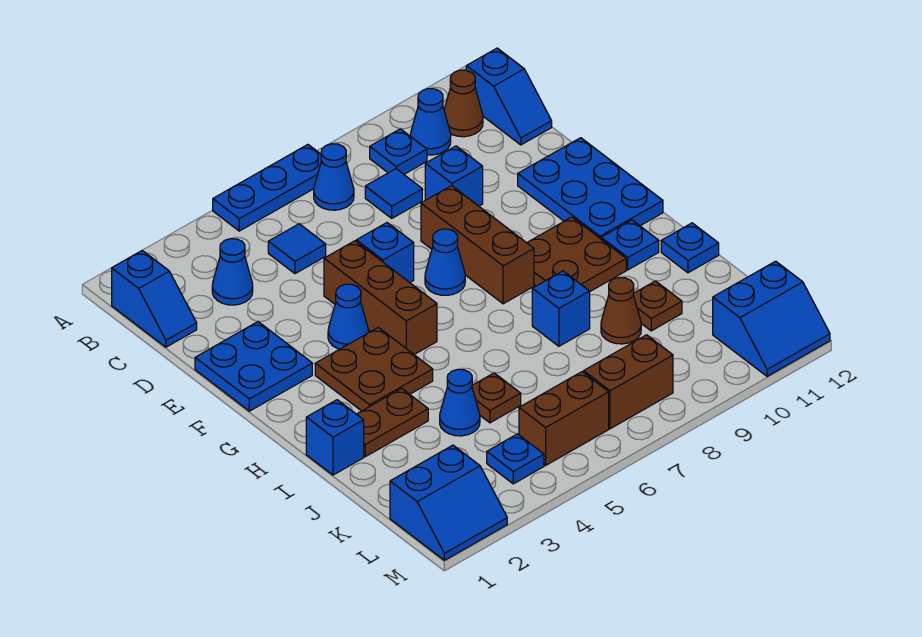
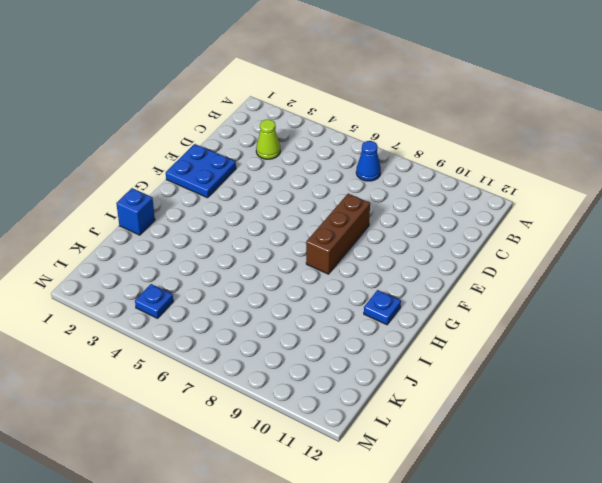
lime cone C3 level 1 -> blue cone C3 level 1
none -> blue plate A5:A7 level 1
none -> blue slope B1:C1 level 1 top B
none -> blue plate B9 level 1
none -> blue cone B10 level 1

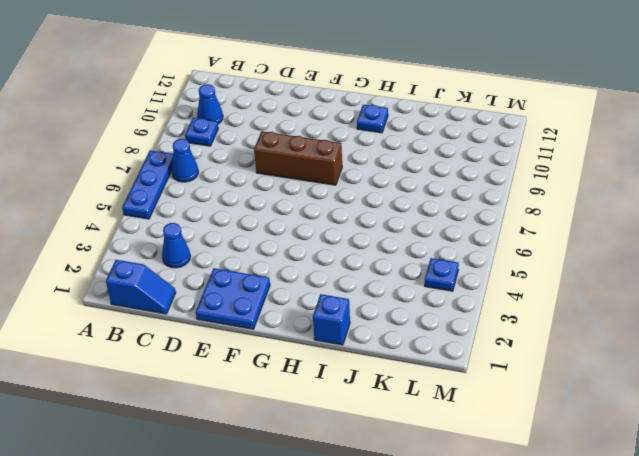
none -> brown cone B11 level 1
none -> blue slope B12:C12 level 1 top B
none -> blue tile C5 level 1
none -> blue tile C8 level 1

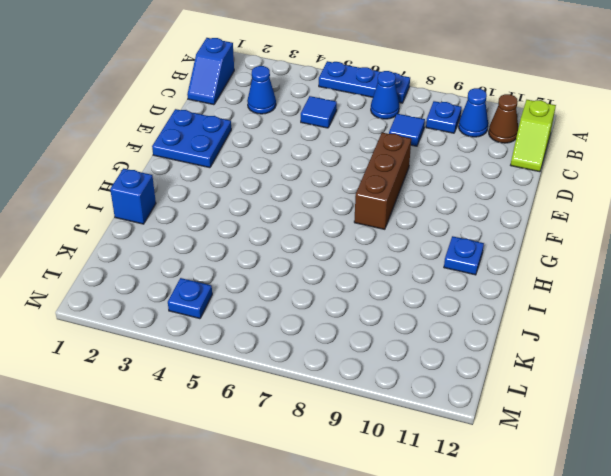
lime slope B12:C12 level 1 top B -> blue slope B12:C12 level 1 top B
none -> blue brick D9 level 1
none -> brown brick E5:G5 level 1
none -> blue brick E6 level 1
none -> blue plate E11:G12 level 1

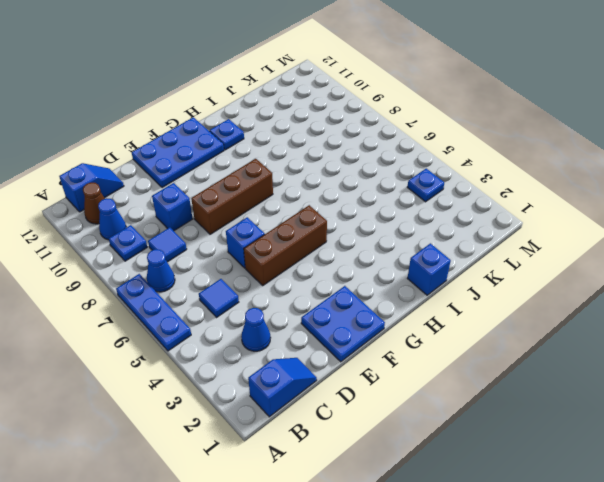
none -> blue cone F4 level 1
none -> blue cone F7 level 1
none -> brown plate G3:H4 level 1
none -> brown plate G9:H10 level 1

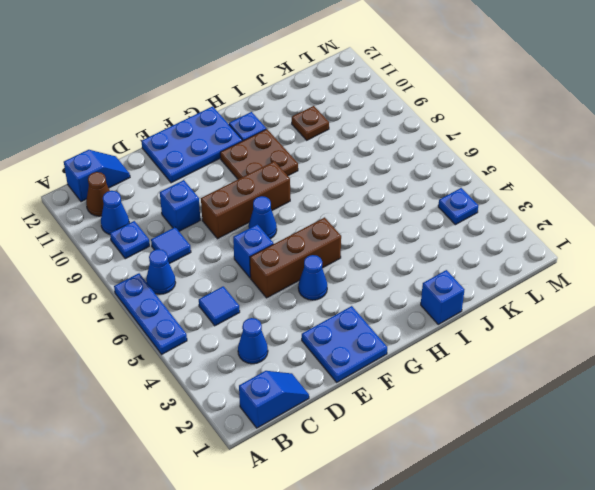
none -> brown plate G3:H4 level 1
none -> brown plate I2:I3 level 1
none -> blue brick I8 level 1
none -> blue plate I12 level 1

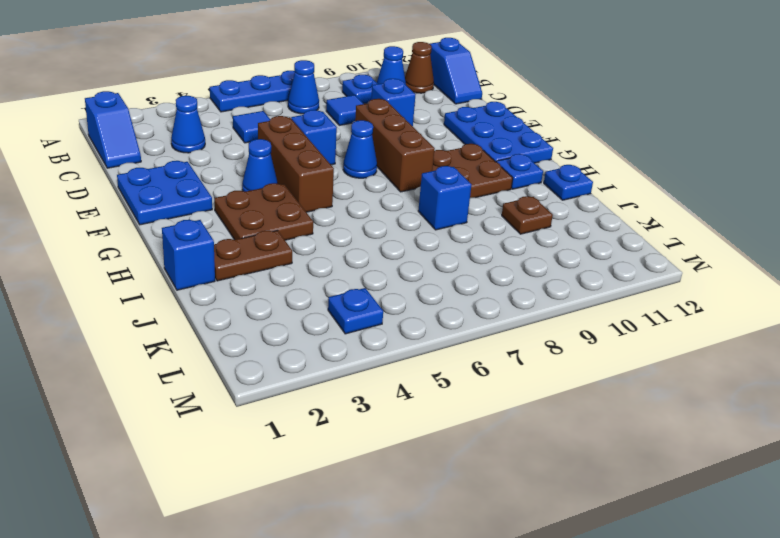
none -> blue cone J4 level 1
none -> brown plate J5 level 1
none -> brown cone J9 level 1
none -> blue slope L1:M2 level 1 top L

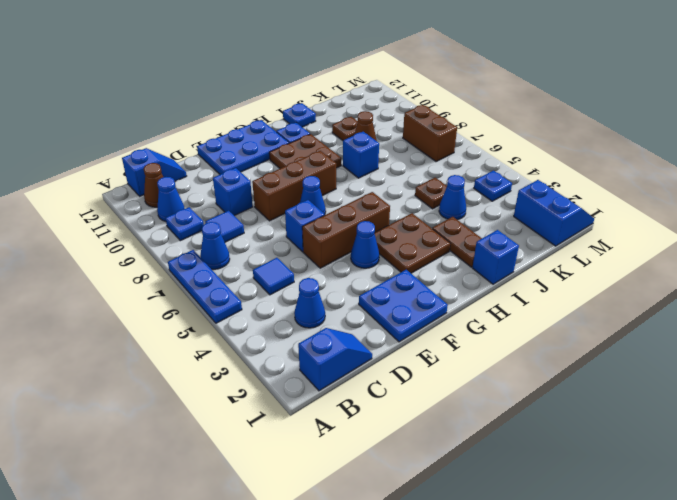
none -> brown brick L5:L6 level 1
none -> blue slope L11:M12 level 1 top L

